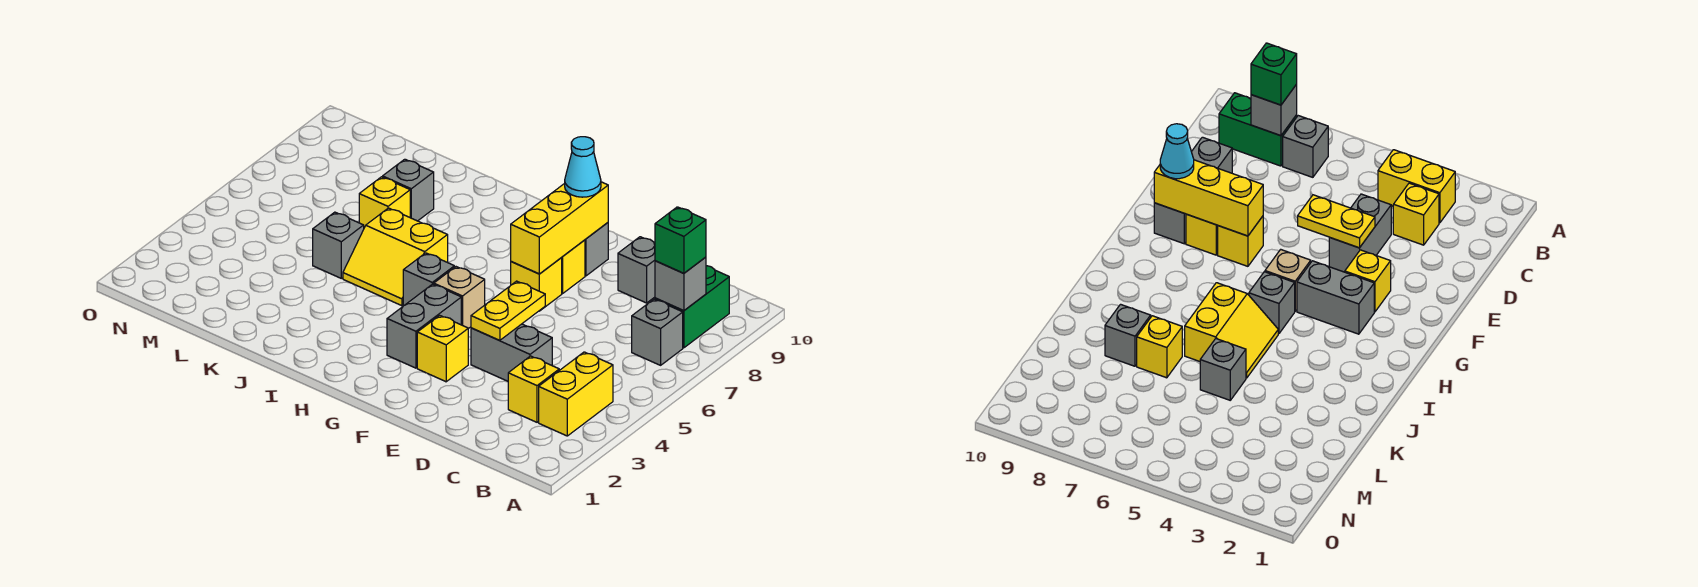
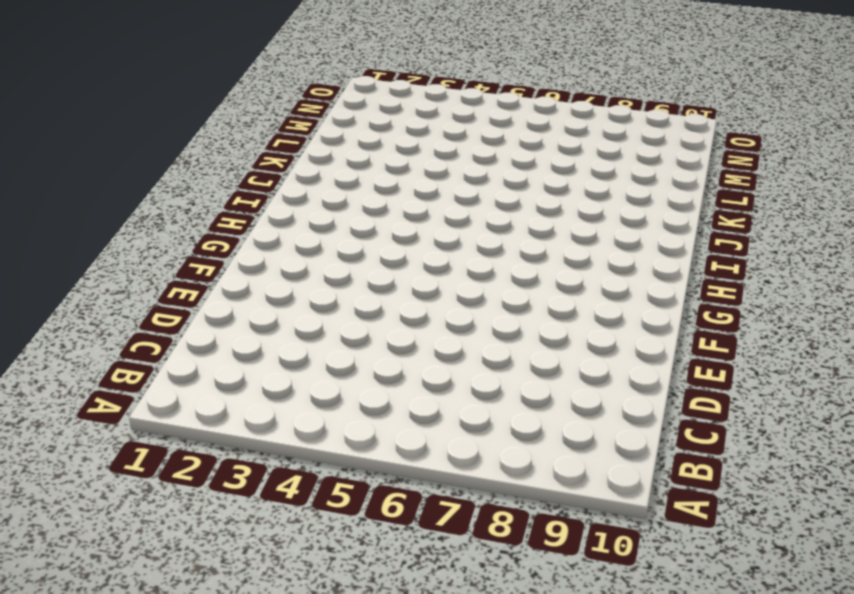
none -> yellow brick B3:B4 level 1
none -> grey brick B7 level 1
none -> green brick B8:B9 level 1

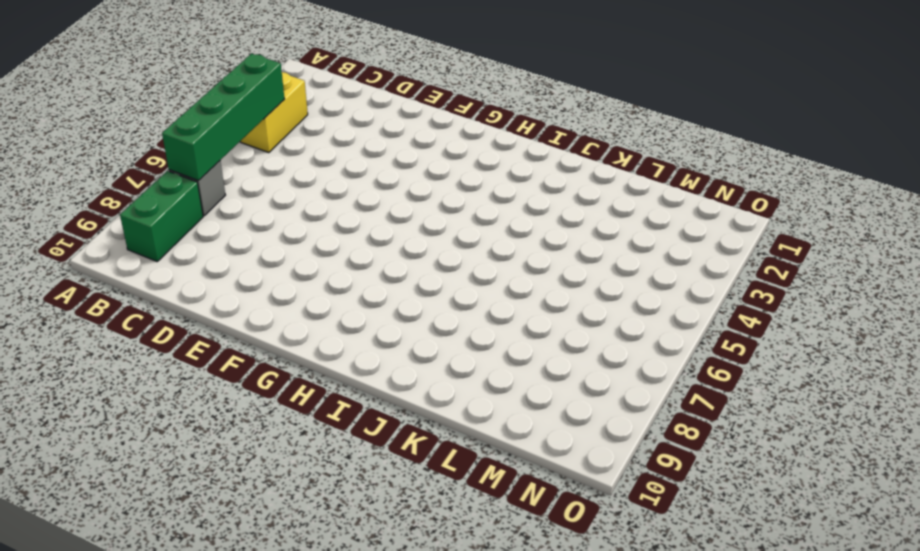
green brick B4:B7 level 2 -> none
none -> yellow brick C3 level 1
none -> grey brick D4:E4 level 1
none -> grey brick D9 level 1

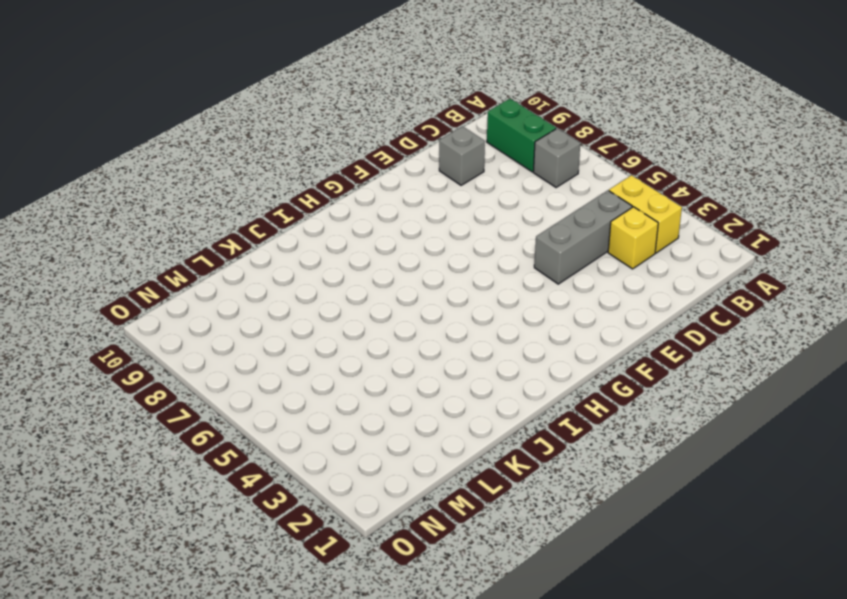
grey brick C4:E4 level 1 -> grey brick D4:E4 level 1
none -> yellow brick F3 level 1
none -> yellow brick F7 level 1
none -> yellow brick F8 level 1

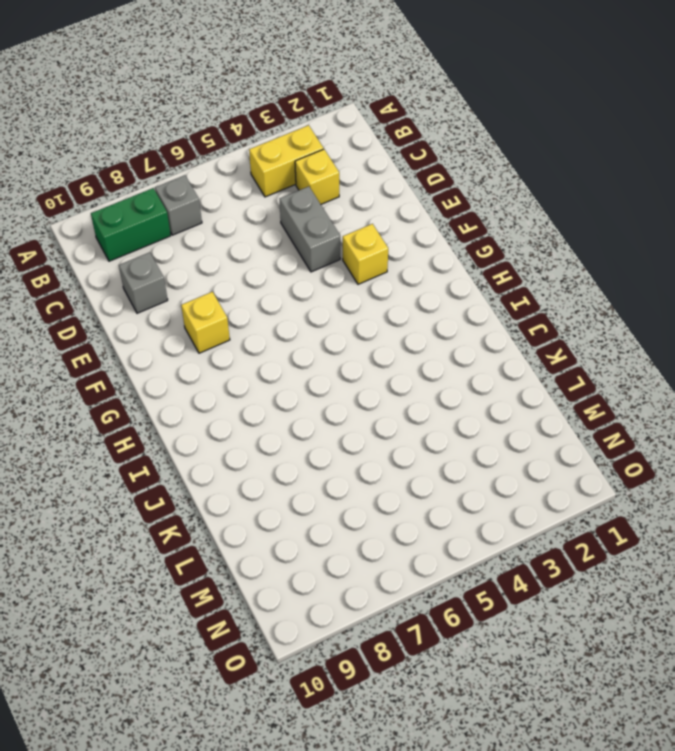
none -> yellow brick F7 level 1
none -> grey brick F9 level 1
none -> grey brick G3:G4 level 1

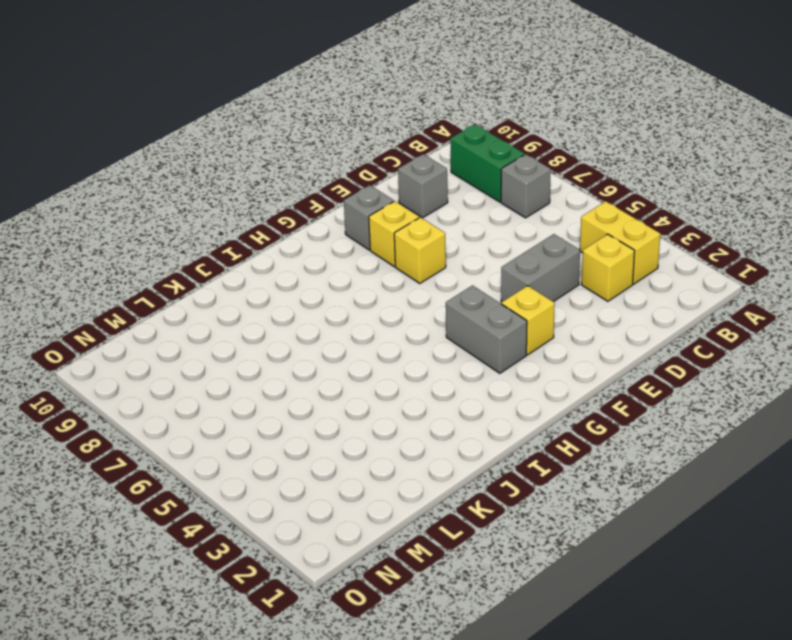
none -> tan brick G5 level 1
none -> grey brick H5 level 1
none -> yellow slope I5:J6 level 1 top 6

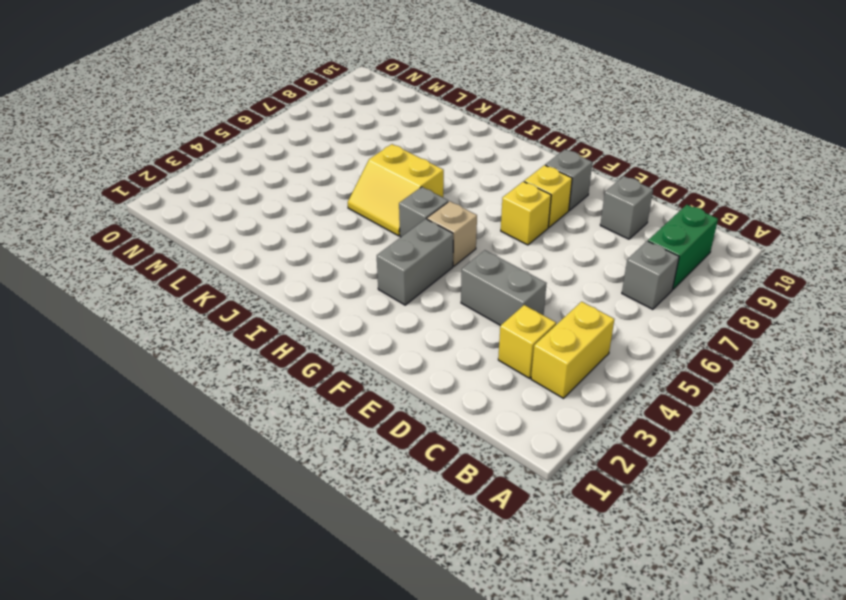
none -> yellow brick F3 level 1
none -> grey brick K5 level 1
none -> yellow brick K7 level 1

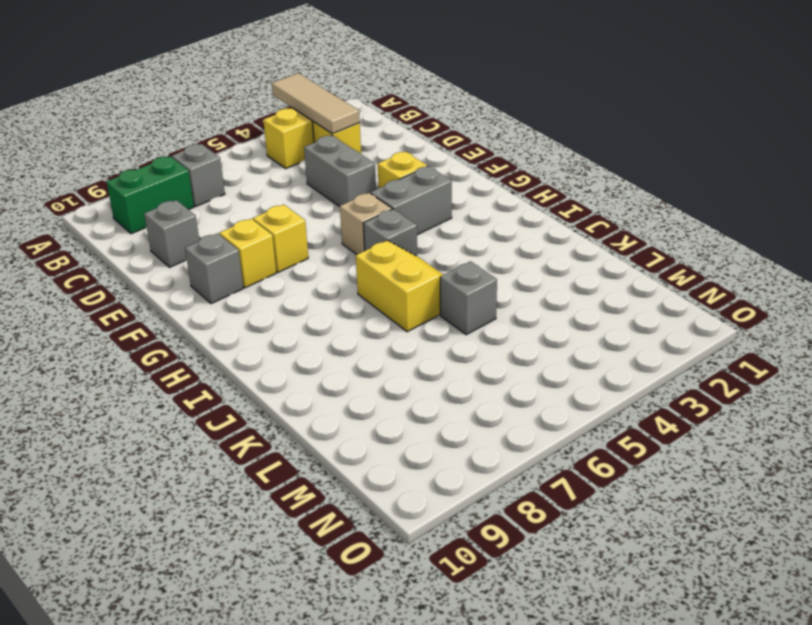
tan tile A3:C3 level 2 -> none
none -> yellow brick K7 level 1
none -> grey brick K8 level 1
none -> grey brick B8 level 2

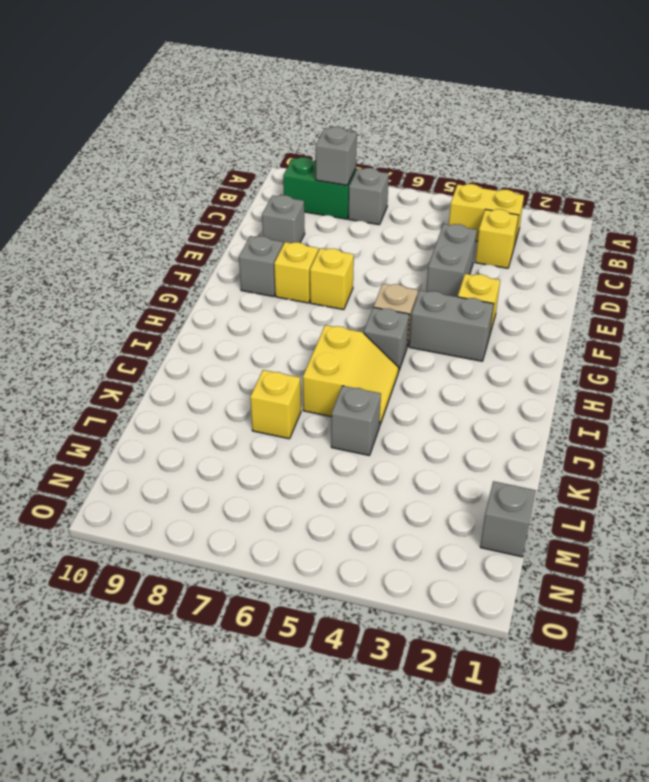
grey brick M1 level 1 -> grey brick K8 level 1
none -> yellow plate E4:E5 level 2
none -> yellow brick F7:F9 level 2
none -> green brick B8 level 3

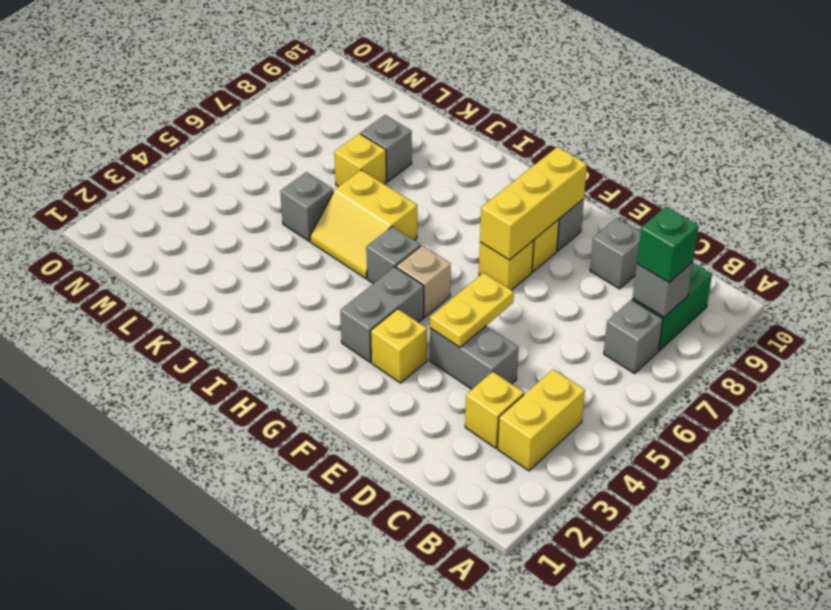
none -> cyan cone F9 level 3

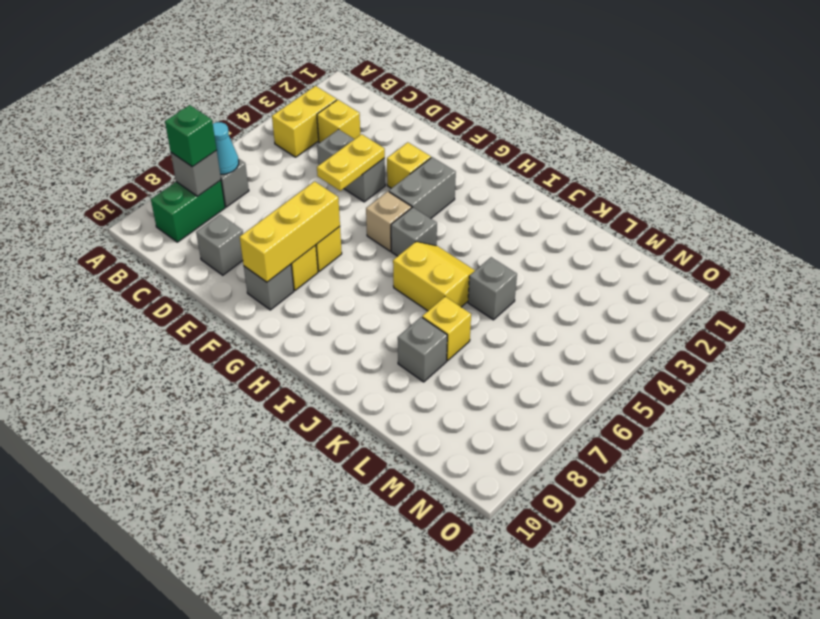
cyan cone B7 level 2 -> cyan cone F9 level 3

